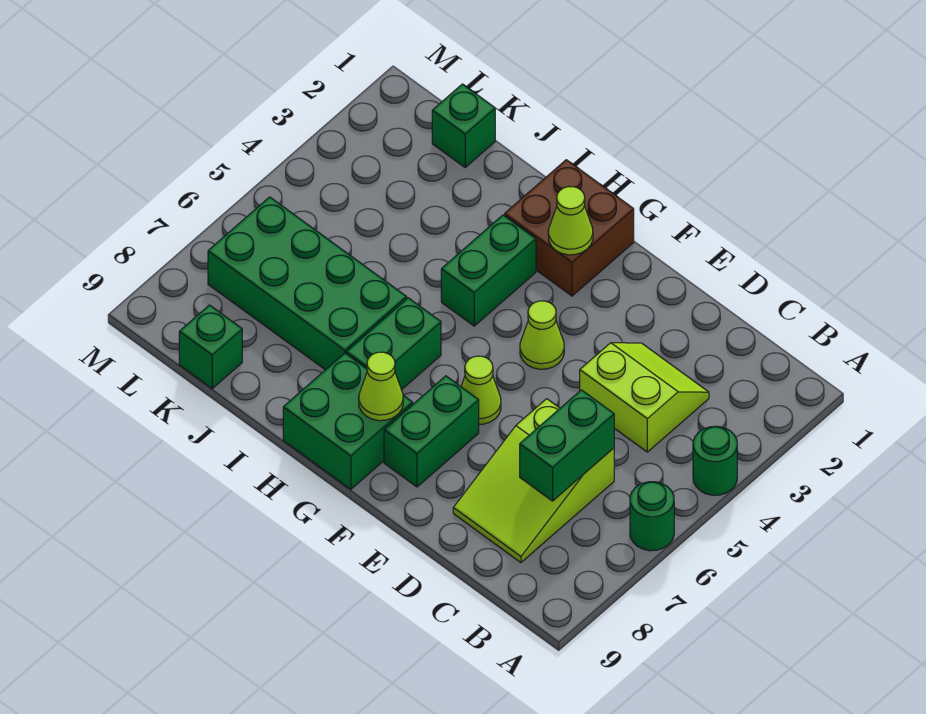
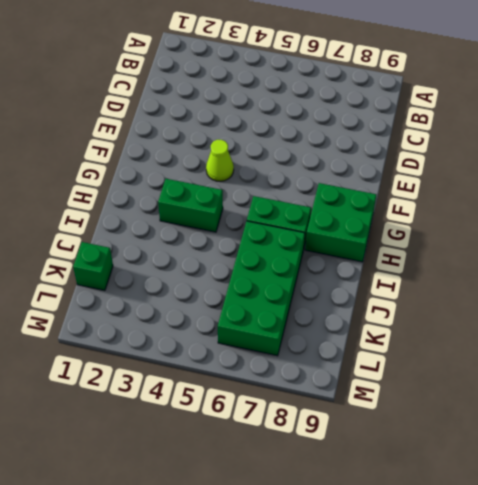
none -> green round brick A4 level 1
none -> green round brick A6 level 1
none -> lime slope C3:D4 level 1 top 4

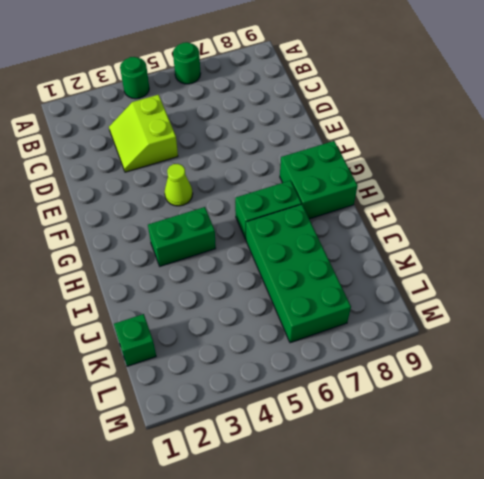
none -> lime slope C6:D8 level 1 top 6
none -> lime cone F6 level 1
none -> green brick F7:F8 level 1

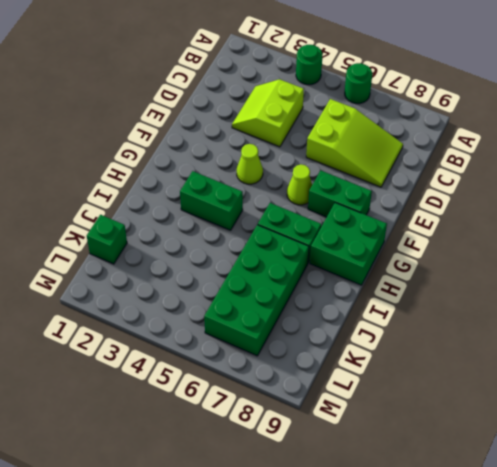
none -> brown brick G1:H2 level 1
none -> green brick K9 level 1
none -> green brick C6:C7 level 2

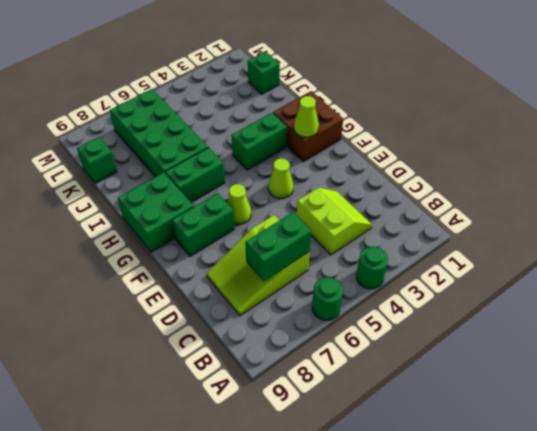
none -> lime cone G8 level 2

